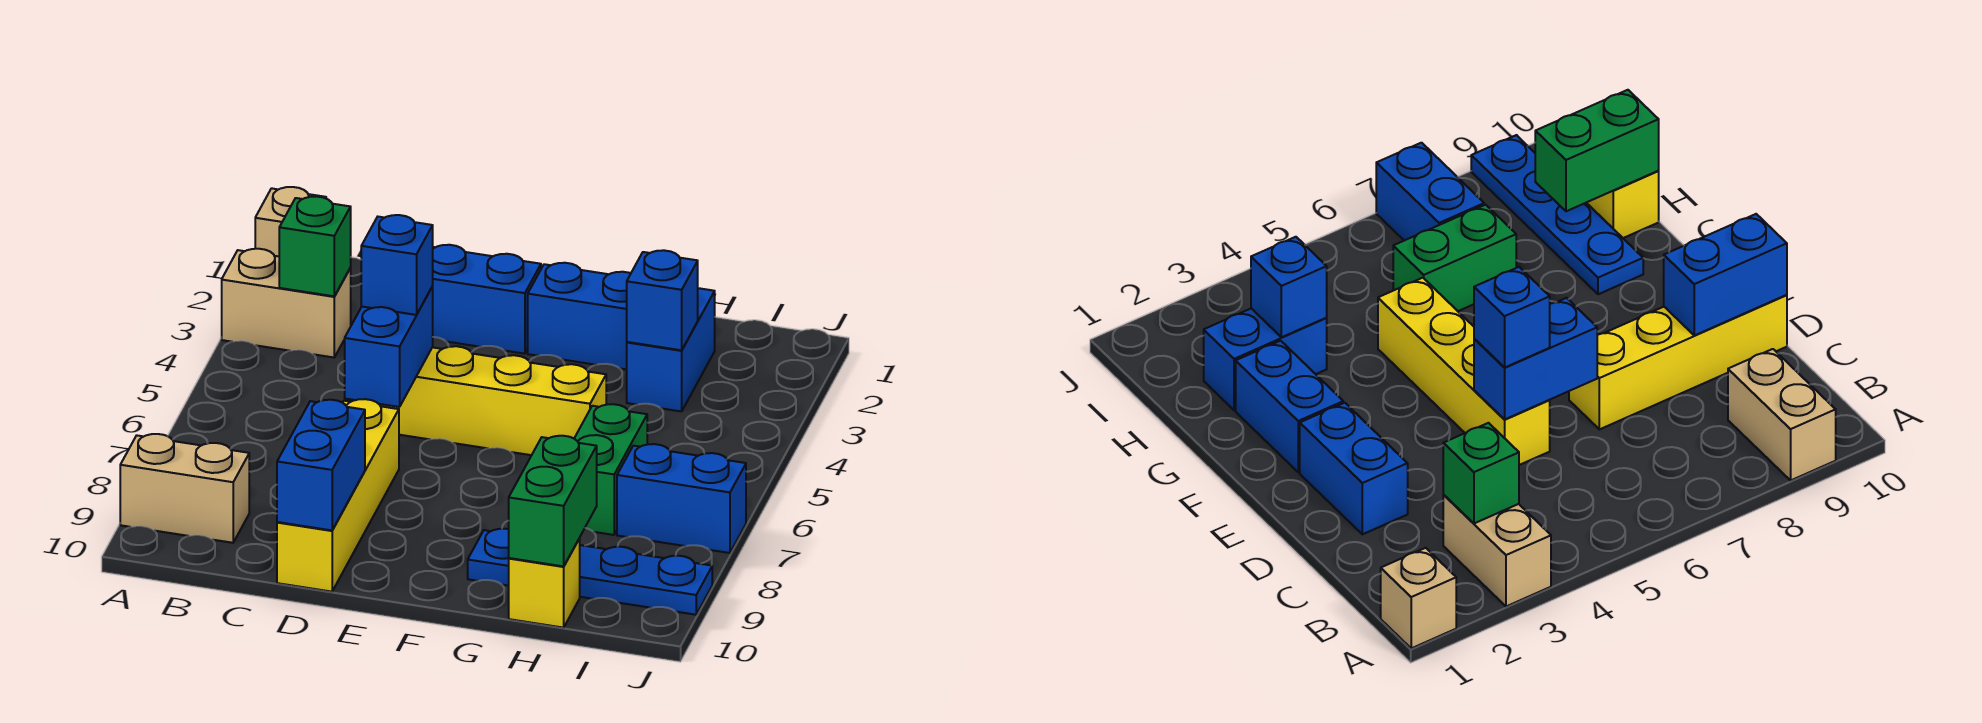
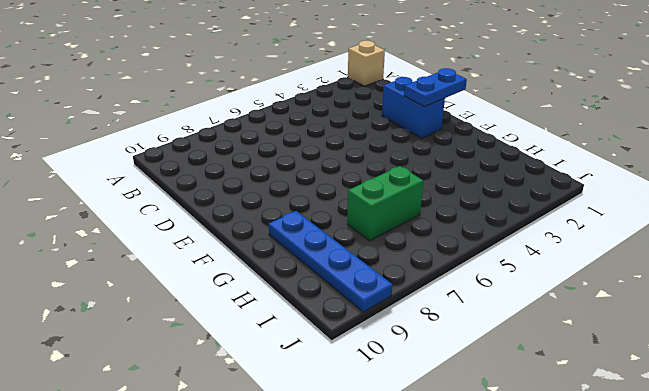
blue plate E1:E2 level 2 -> none
none -> tan brick A3:B3 level 1
none -> tan brick A9:B9 level 1
none -> yellow brick D5:G5 level 1

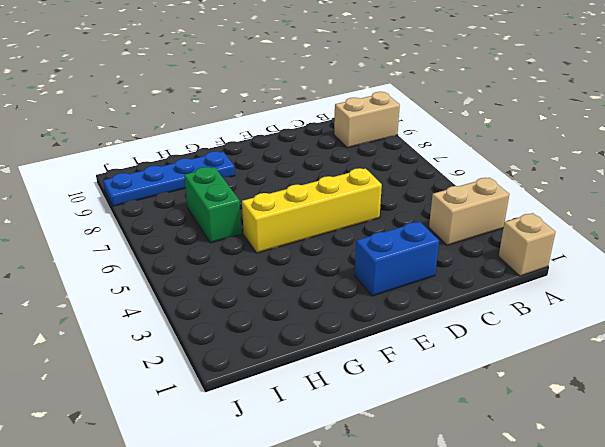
none -> yellow brick D7:D10 level 1
none -> blue brick F2:G2 level 1
none -> blue brick H2:H3 level 1

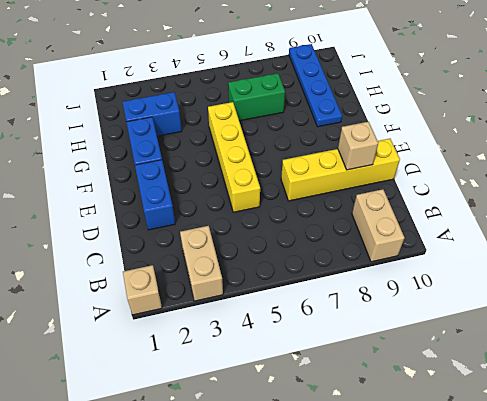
tan brick D9 level 2 -> blue brick D9:D10 level 2
none -> yellow brick H10 level 1
none -> blue brick I7:J7 level 1
none -> green brick B3 level 2

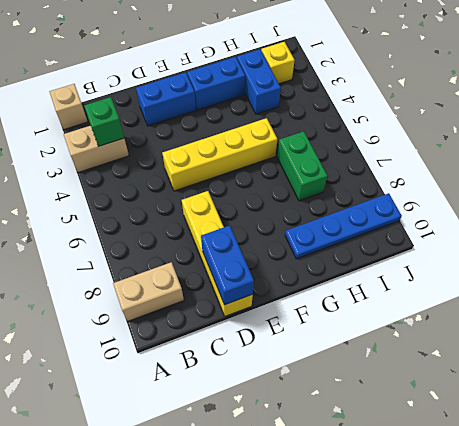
yellow brick I2 level 1 -> yellow brick H10 level 1
none -> blue brick I7:J7 level 1
none -> blue brick D5:D6 level 2
none -> blue brick H3 level 2

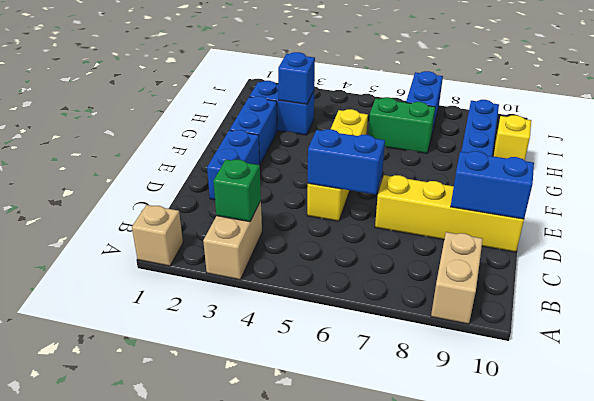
none -> green brick H9:H10 level 2
none -> blue brick D5 level 3

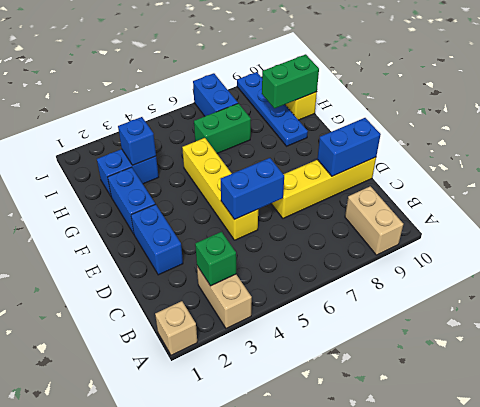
none -> blue brick D5 level 3

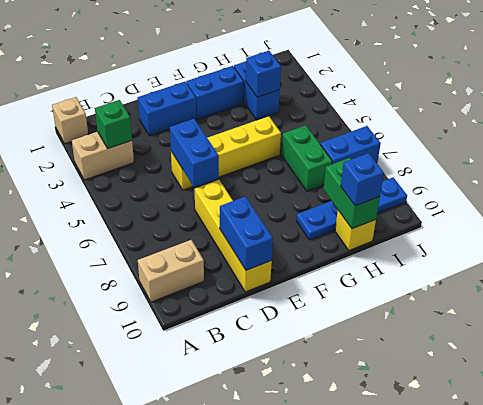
blue brick H10 level 3 -> blue brick D5 level 3

